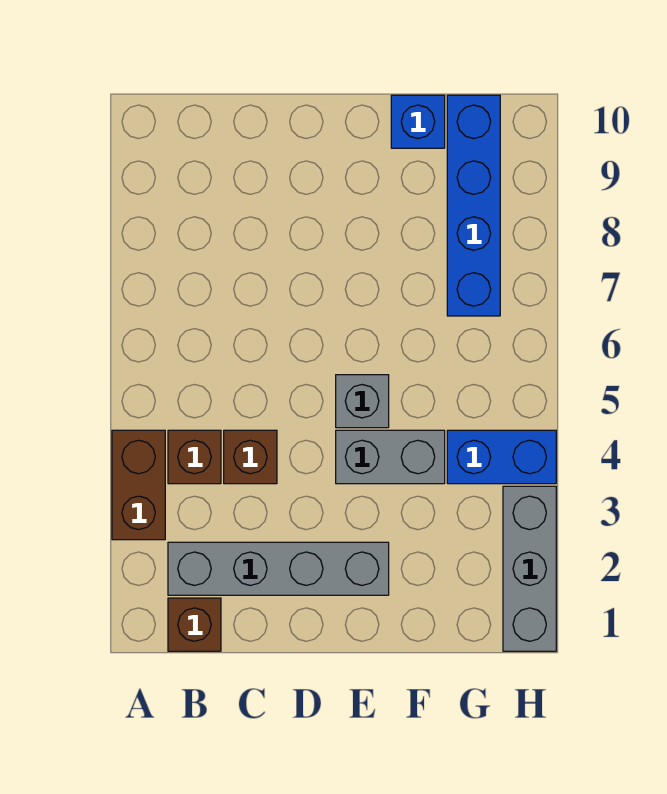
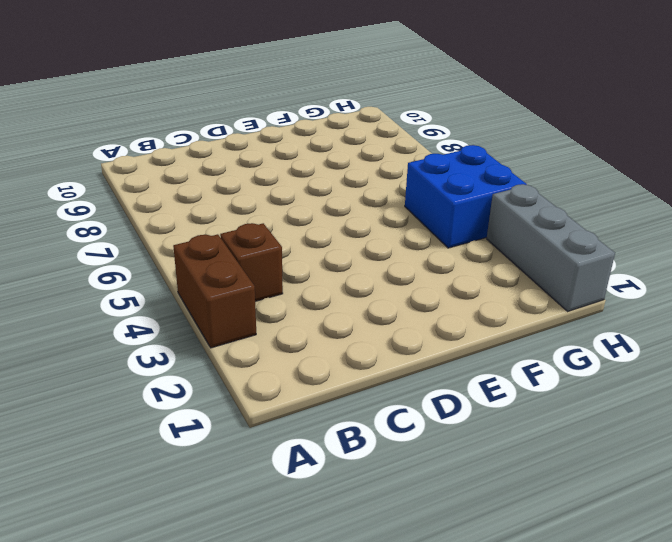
blue brick G4:H5 level 1 -> blue brick G4:H4 level 1
none -> brown brick B1 level 1
none -> grey brick B2:E2 level 1

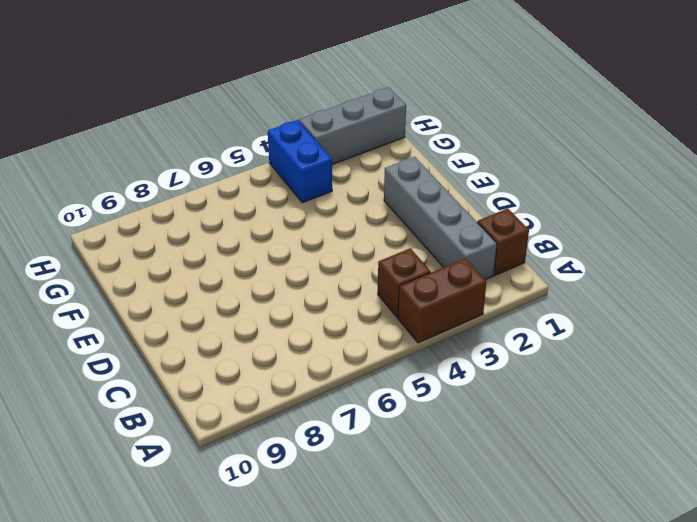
none -> brown brick C4 level 1
none -> grey brick E4:F4 level 1

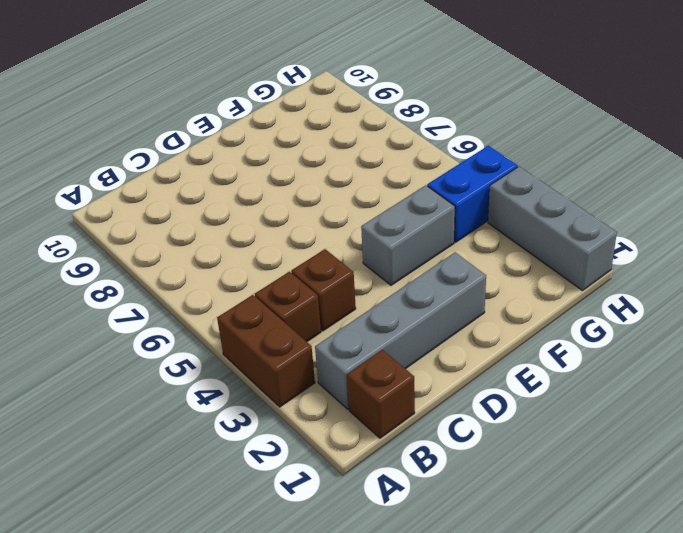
none -> grey brick E5 level 1
none -> blue brick F10 level 1

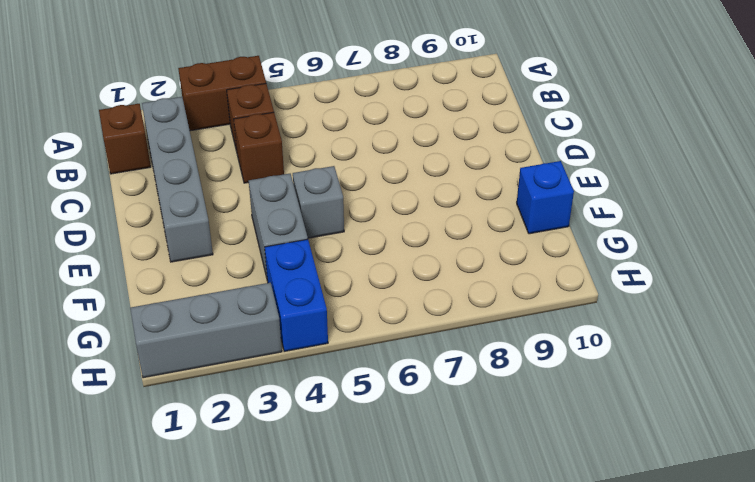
none -> blue brick G7:G10 level 1

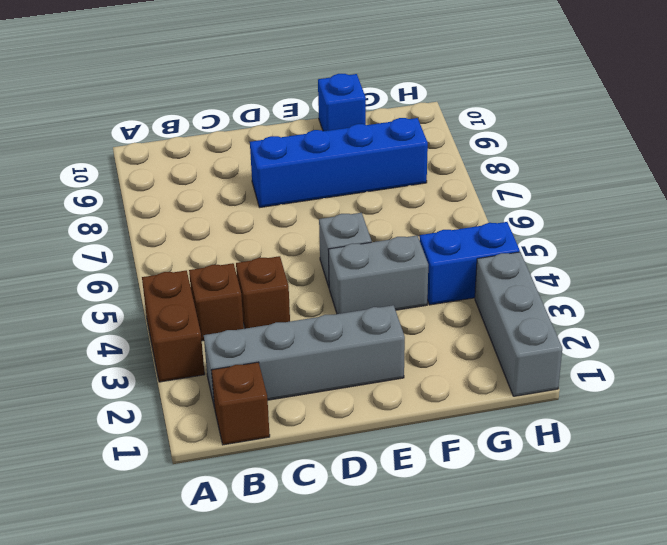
blue brick D8:G8 level 1 -> blue brick G7:G10 level 1

